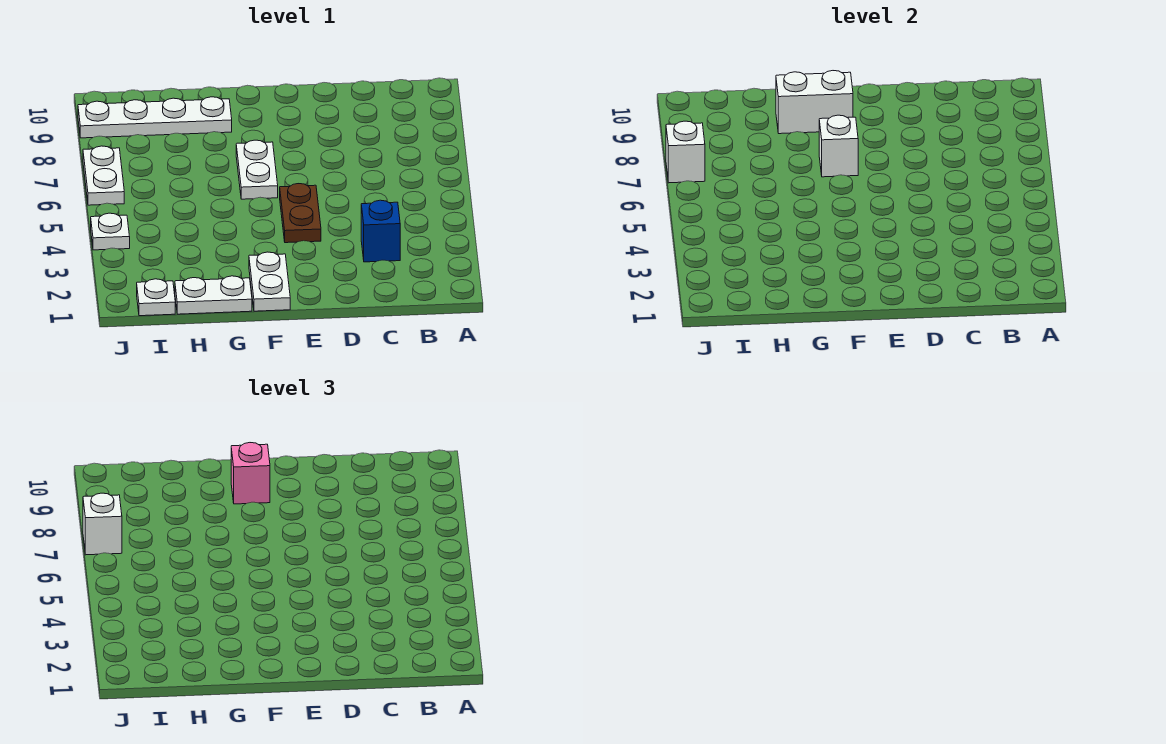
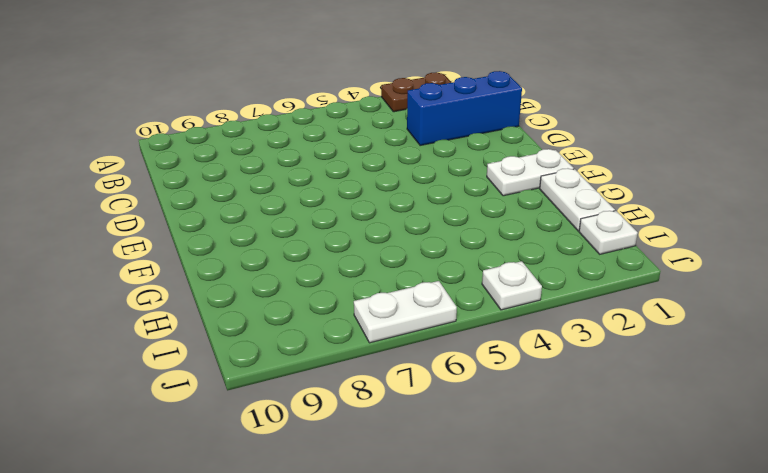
brown plate A2:A3 level 1 -> brown plate E4:E5 level 1
blue brick C1:C3 level 1 -> blue brick C3 level 1
none -> white plate F6:F7 level 1
none -> white plate G9:J9 level 1
none -> white brick F7 level 2

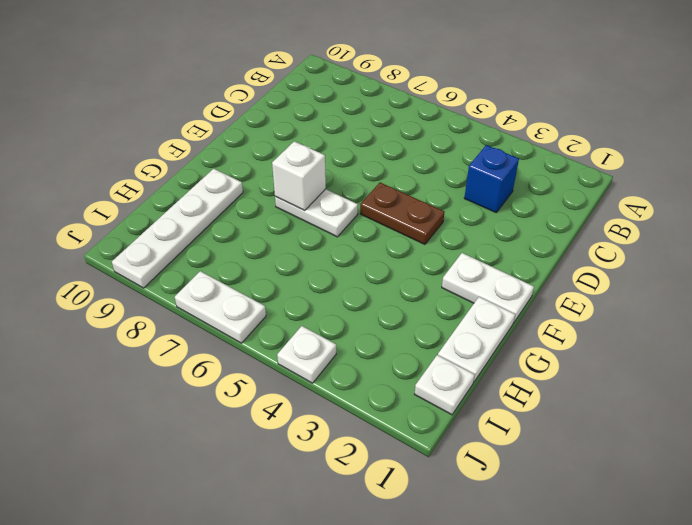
none -> white brick F9:G9 level 2
none -> white brick J7 level 2
none -> pink brick F9 level 3

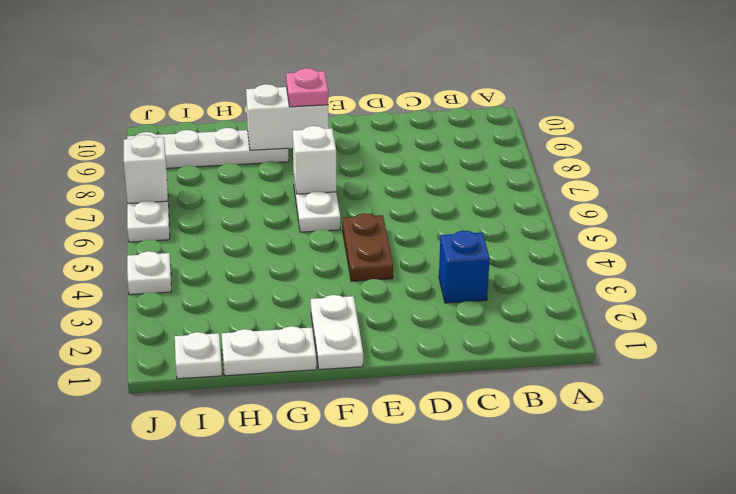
pink plate F9 level 3 -> pink brick F9 level 3
none -> white brick J7 level 3

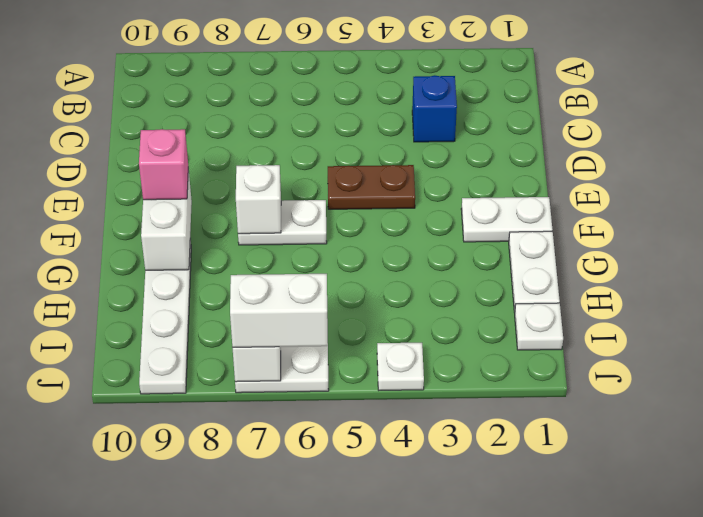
white brick J6:J7 level 3 -> white brick J7 level 3

